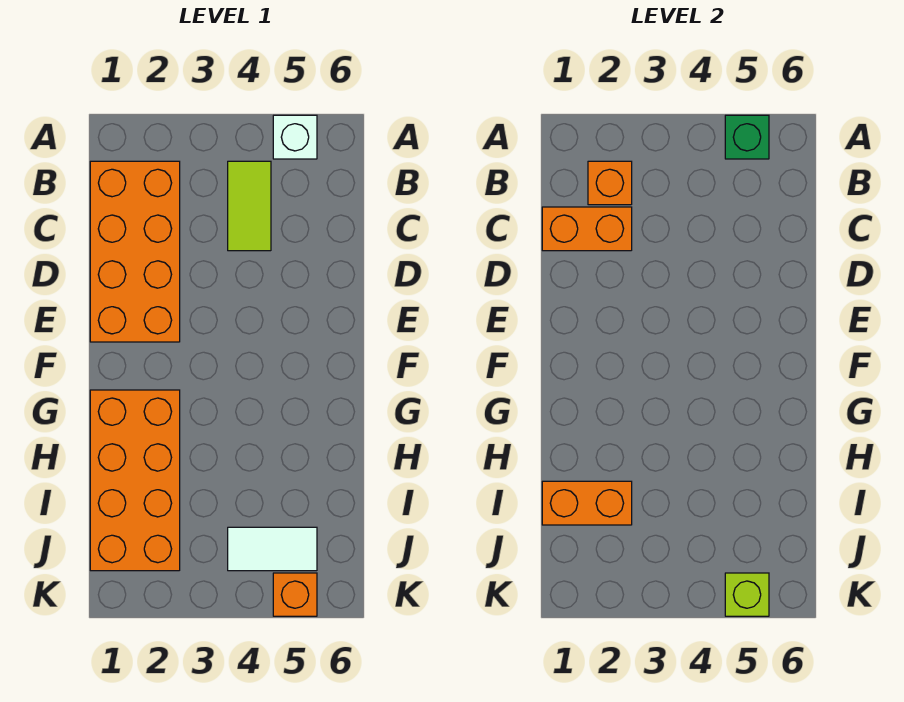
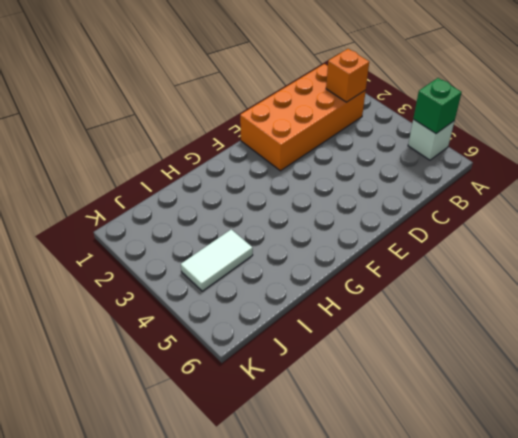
white tile I4:J4 level 1 -> white tile J4:J5 level 1
none -> lime tile B4:C4 level 1
none -> orange brick G1:J2 level 1

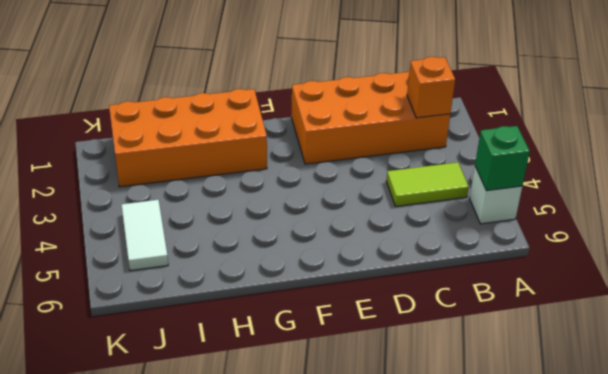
none -> orange brick K5 level 1
none -> orange brick C1:C2 level 2

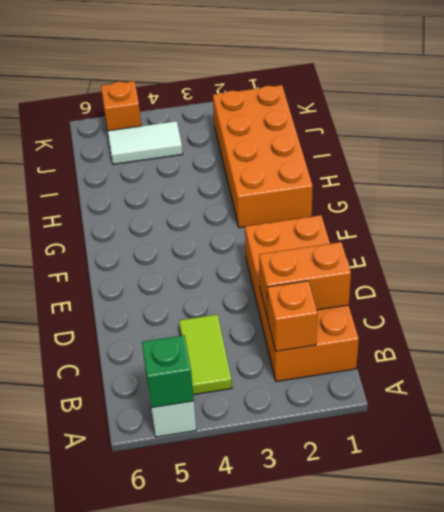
none -> orange brick I1:I2 level 2
none -> lime brick K5 level 2

